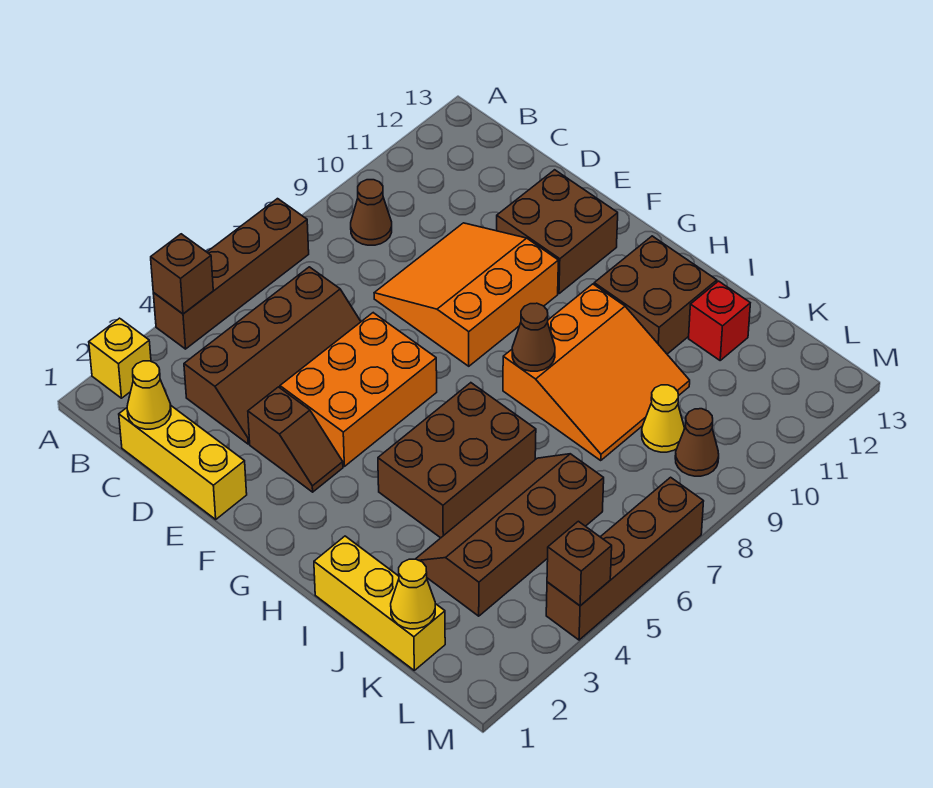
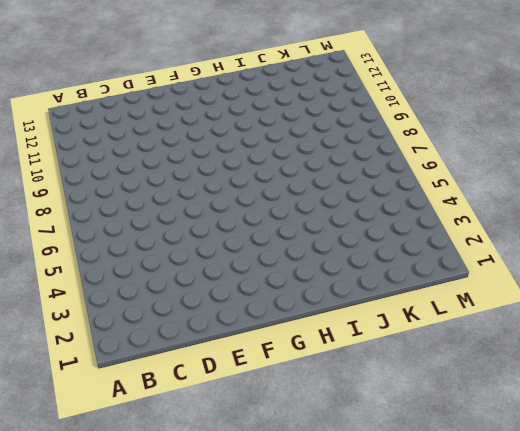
none -> yellow brick A2 level 1
none -> brown brick A4:A7 level 1
none -> brown cone B9 level 1

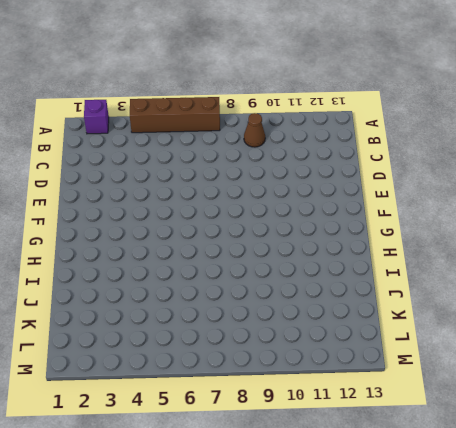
purple brick A2 level 1 -> yellow brick A2 level 1
none -> yellow brick C1:E1 level 1
none -> brown slope C3:D6 level 1 top C
none -> orange slope D8:F10 level 1 top F

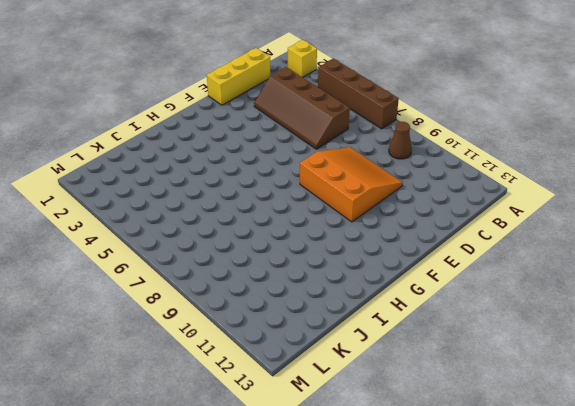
none -> brown slope E3:F3 level 1 top E
none -> orange brick E4:F6 level 1
none -> brown brick E11:F12 level 1

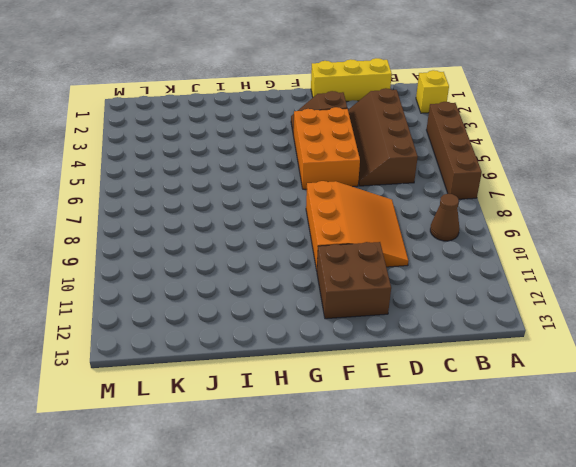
none -> brown brick H4:I6 level 1
none -> orange slope H8:J10 level 1 top H
none -> brown brick H11:I12 level 1

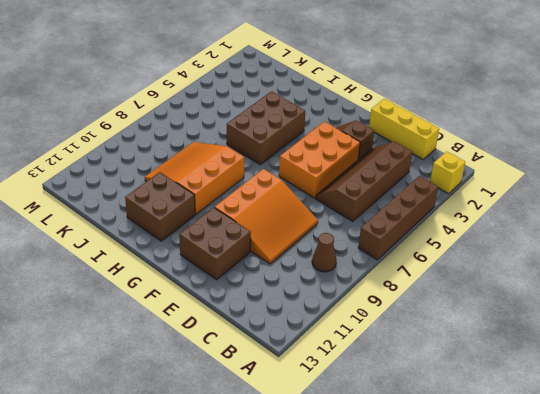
none -> yellow brick I1:K1 level 1
none -> brown slope J3:K6 level 1 top K
none -> red brick J12 level 1

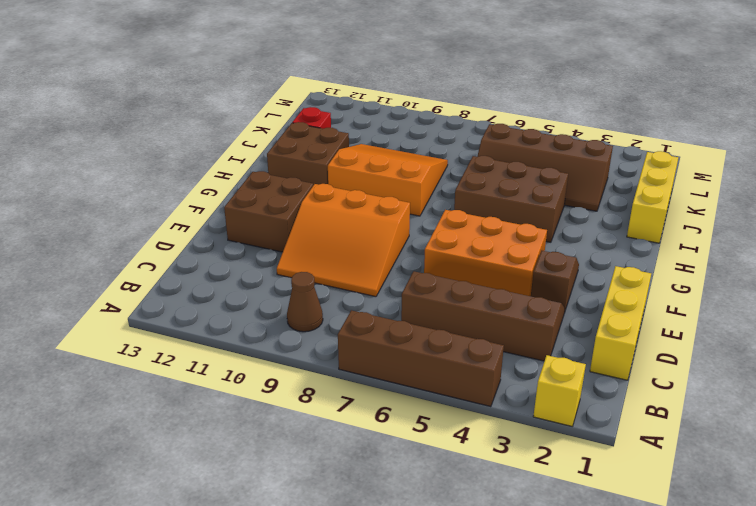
none -> yellow cone K9 level 1
none -> brown cone L9 level 1
none -> brown brick M4:M7 level 1

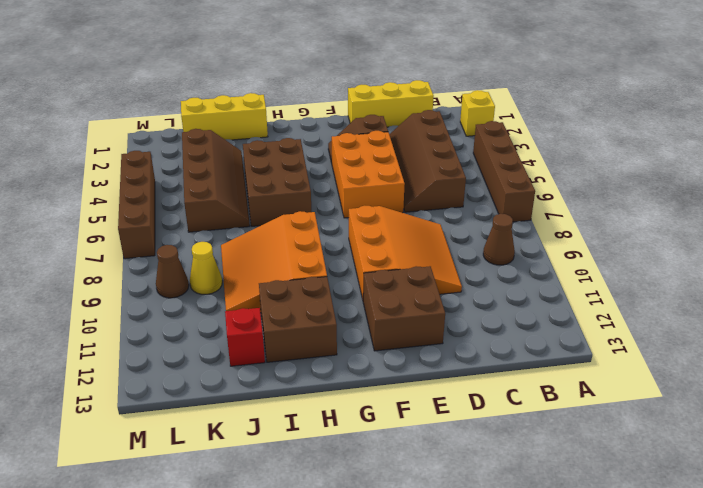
none -> brown brick A4 level 2
none -> yellow cone C1 level 2
none -> brown cone H8 level 2

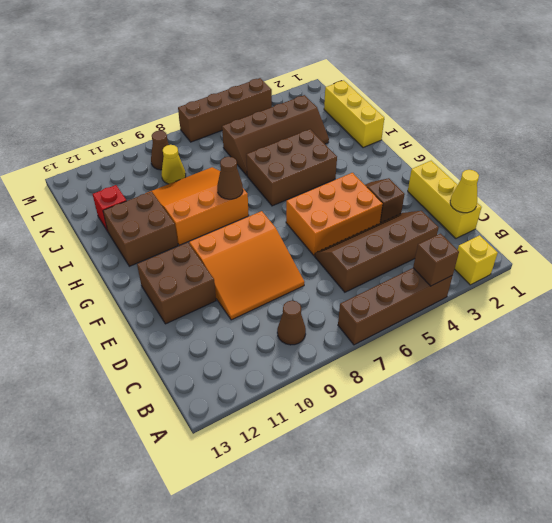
none -> yellow cone K1 level 2
none -> brown brick M4 level 2

